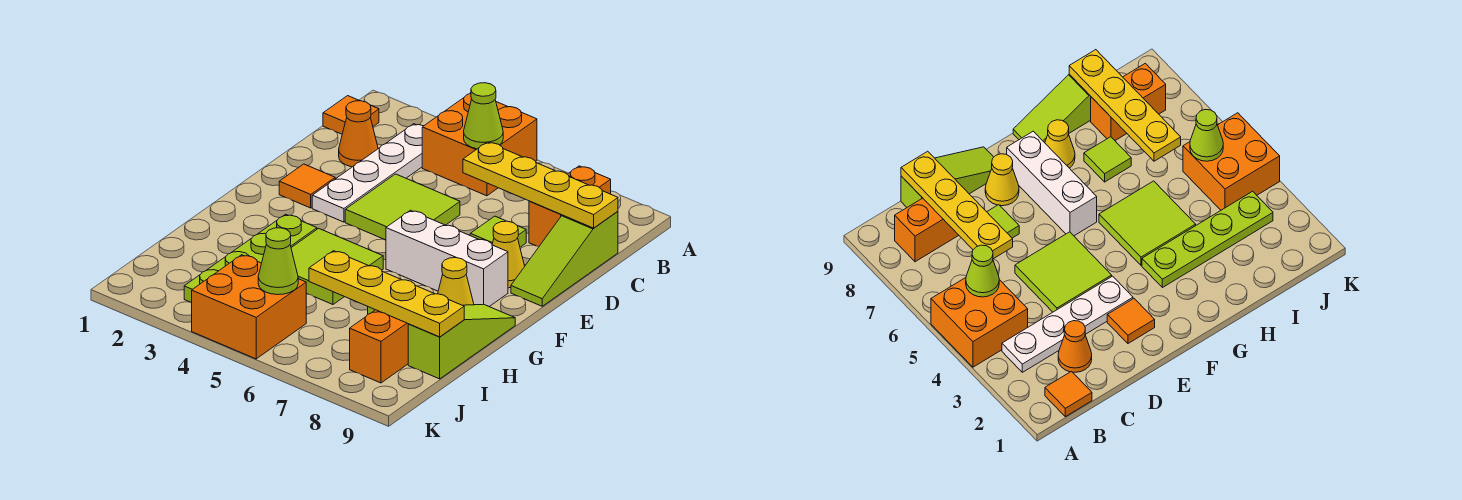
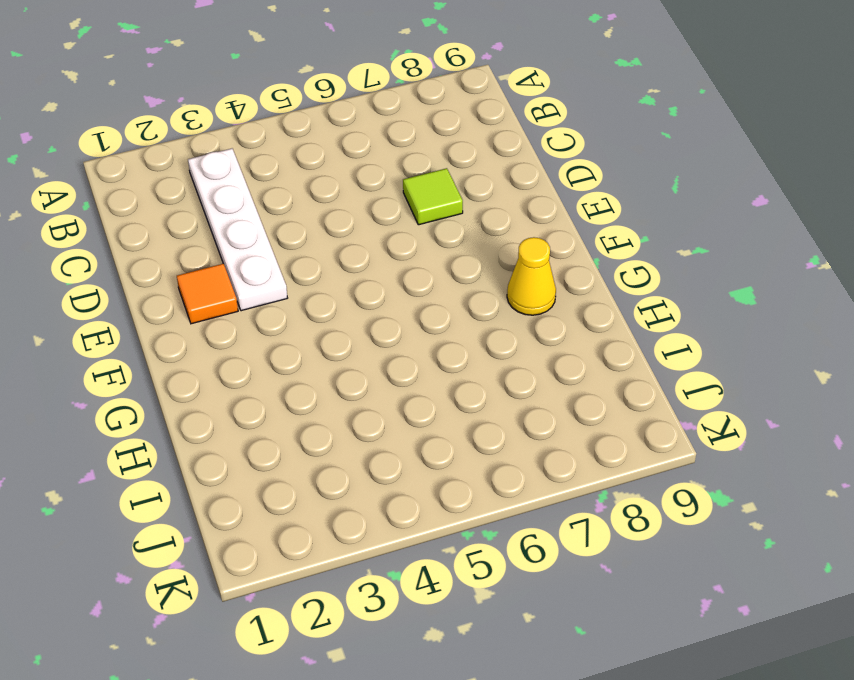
none -> orange brick A4:B5 level 1
none -> orange tile B1 level 1
none -> orange brick B8:C8 level 1

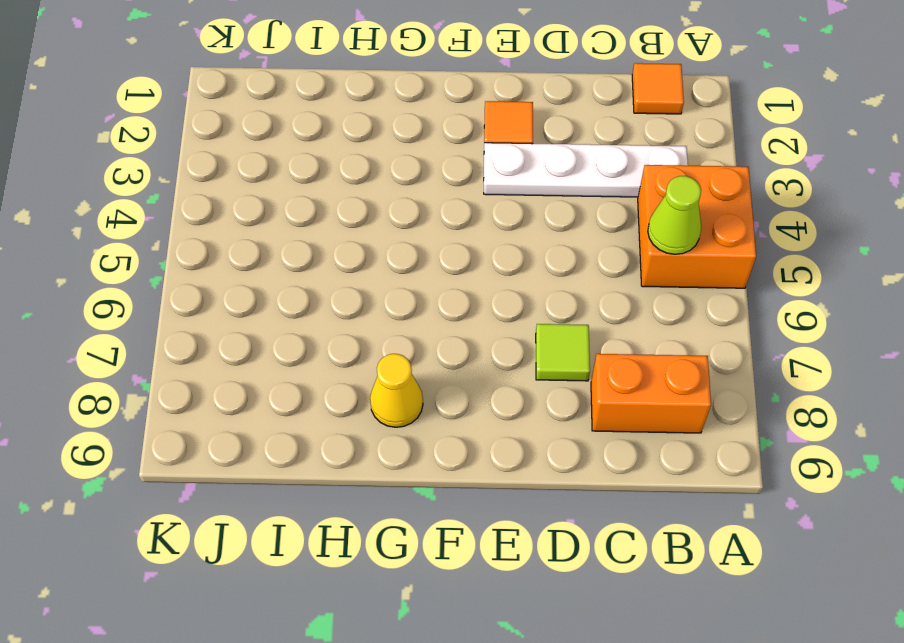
none -> orange cone C2 level 1
none -> lime slope C9:E9 level 1 top C
none -> lime tile D4:E5 level 1

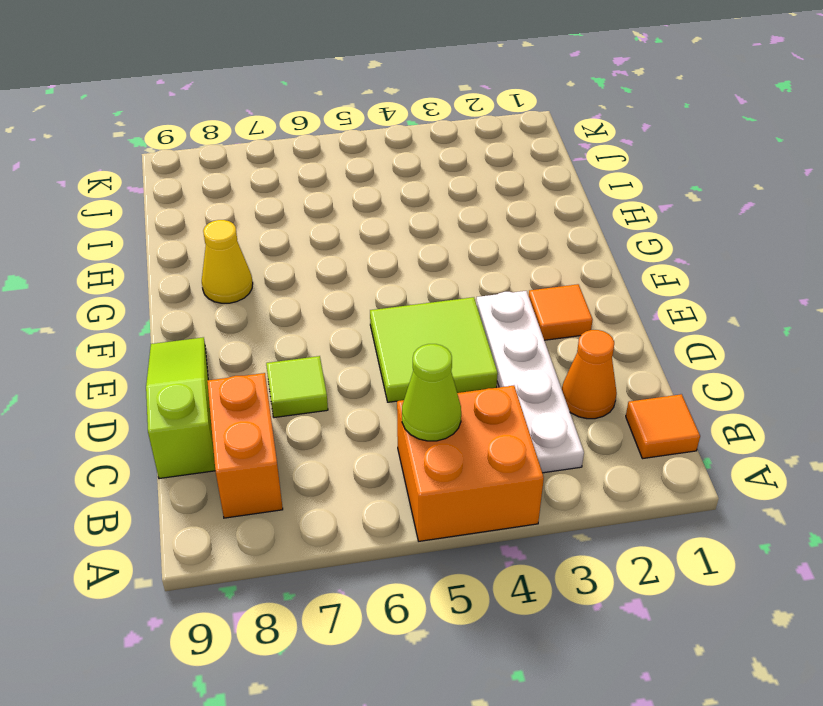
none -> yellow cone E8 level 1
none -> white brick F6:F8 level 1
none -> lime plate G3:J3 level 1

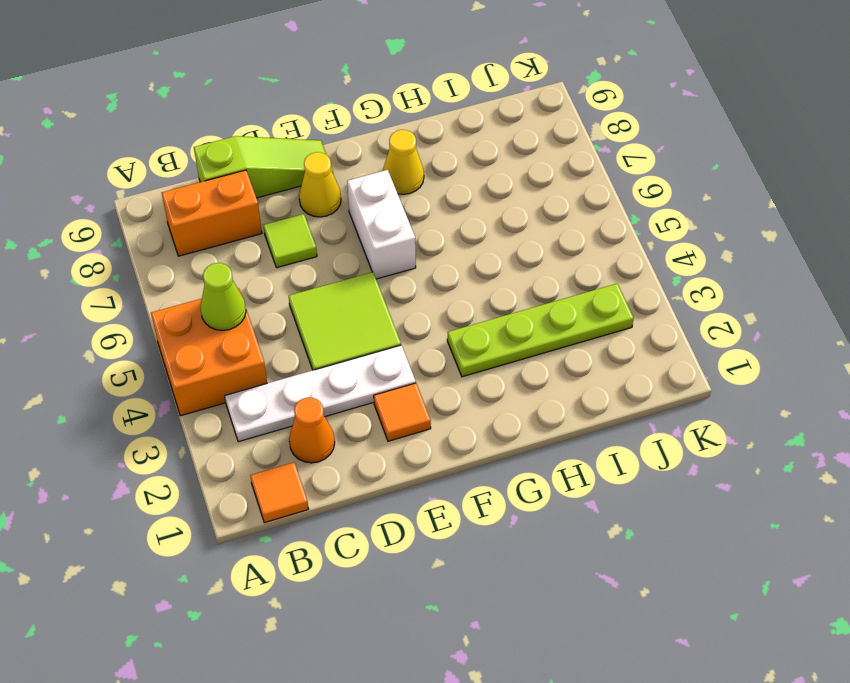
white brick F6:F7 level 1 -> white brick F6:F8 level 1
none -> lime tile G4:H5 level 1
none -> lime slope G9:I9 level 1 top I
none -> lime tile H7 level 1

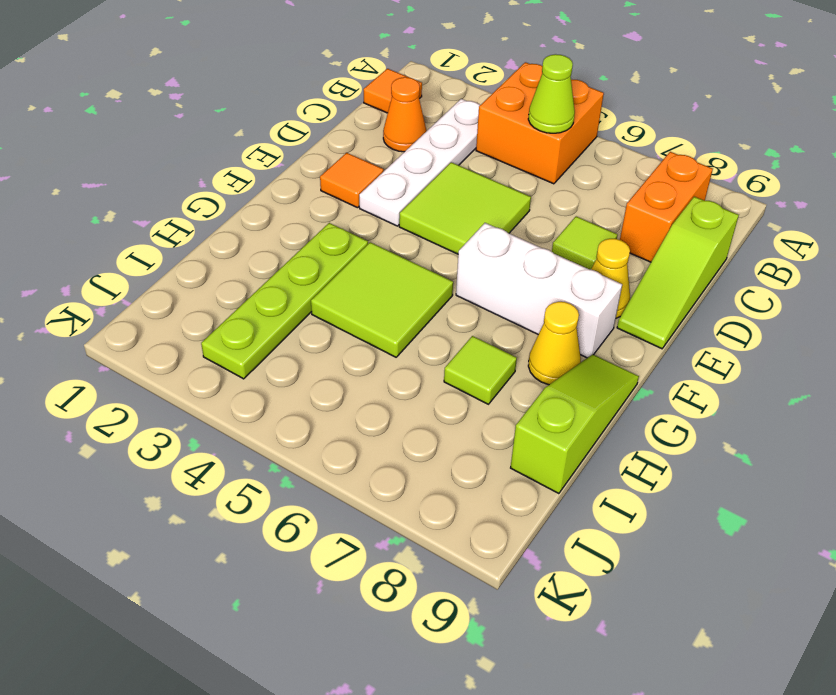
none -> orange brick I8:J8 level 1
none -> orange brick J4:K5 level 1
none -> yellow plate C6:C9 level 2

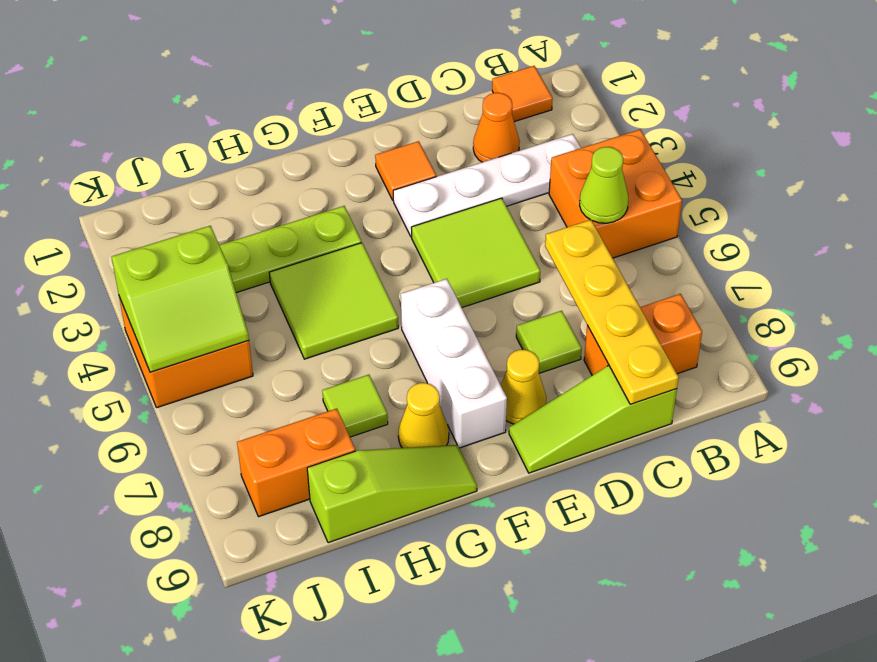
lime slope J4:K5 level 2 top 4 -> lime cone J5 level 2
none -> yellow plate I6:I9 level 2

